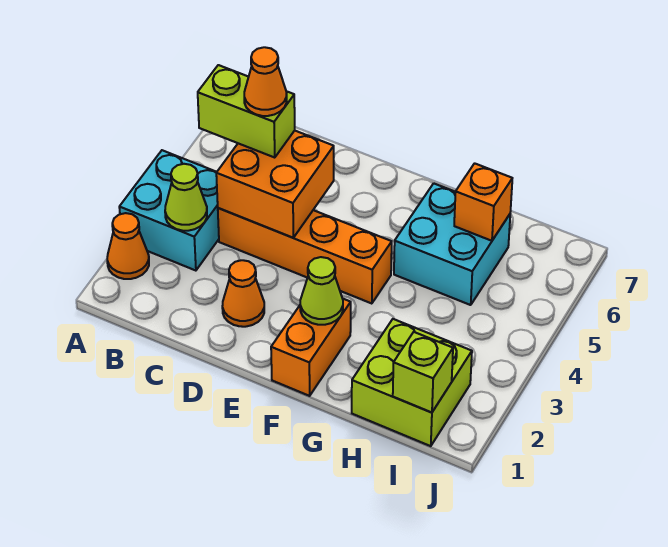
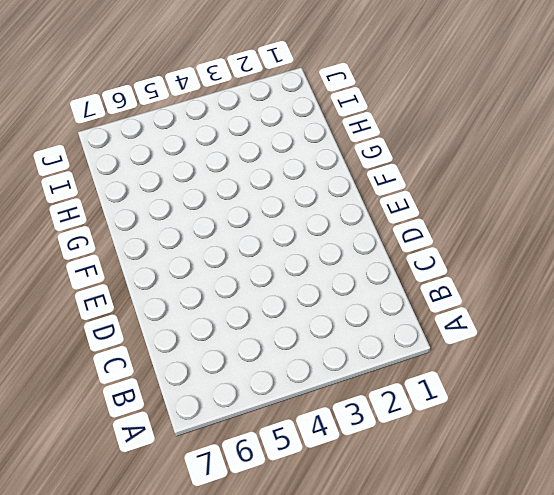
none -> orange cone A2 level 1
none -> cyan brick A3:B4 level 1
none -> orange brick C4:F4 level 1

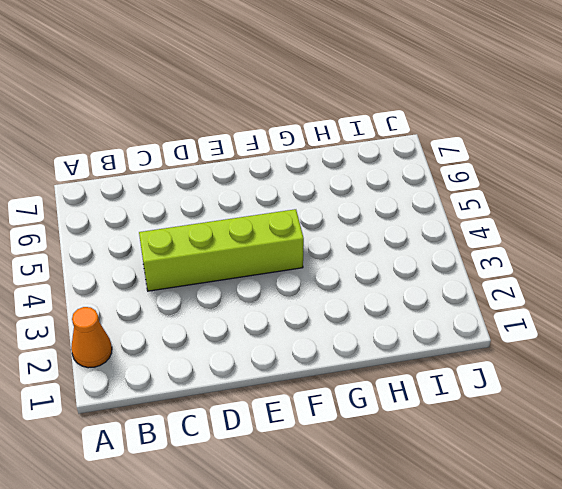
lime brick C4:F4 level 1 -> orange brick C4:F4 level 1
none -> cyan brick A3:B4 level 1
none -> orange cone D2 level 1
none -> orange brick F1:F2 level 1

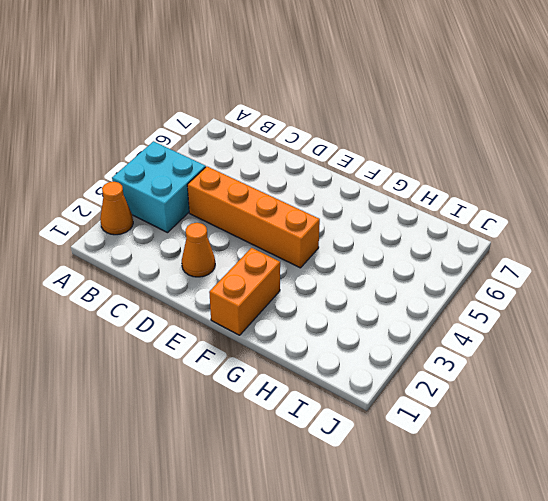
none -> cyan brick G5:H6 level 1
none -> lime brick H1:I2 level 1
none -> lime cone B3 level 2

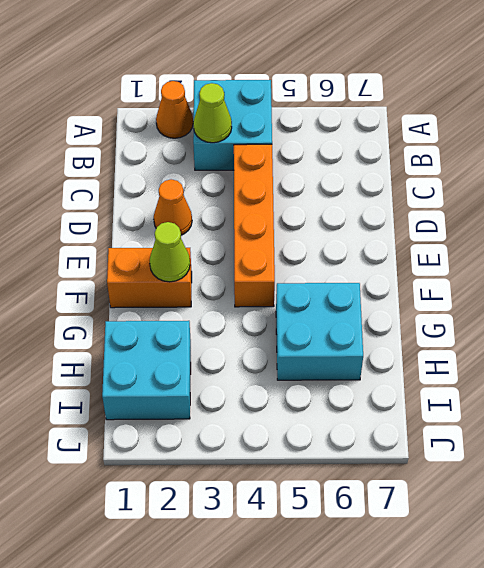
cyan brick H1:I2 level 1 -> lime brick H1:I2 level 1
none -> orange brick C4:D5 level 2
none -> orange brick H6 level 2
none -> lime brick I1 level 2

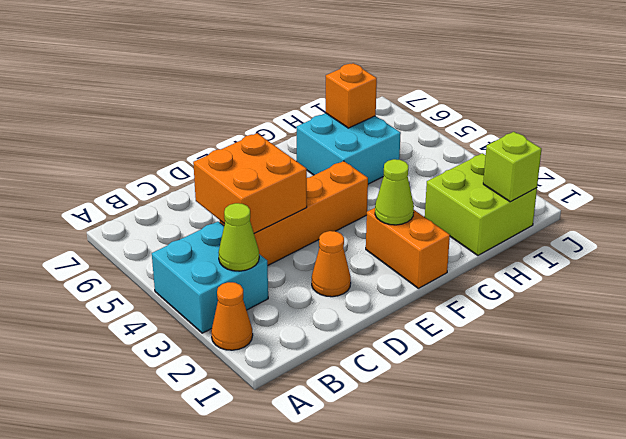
none -> lime brick B5:C5 level 3
none -> orange cone C5 level 4

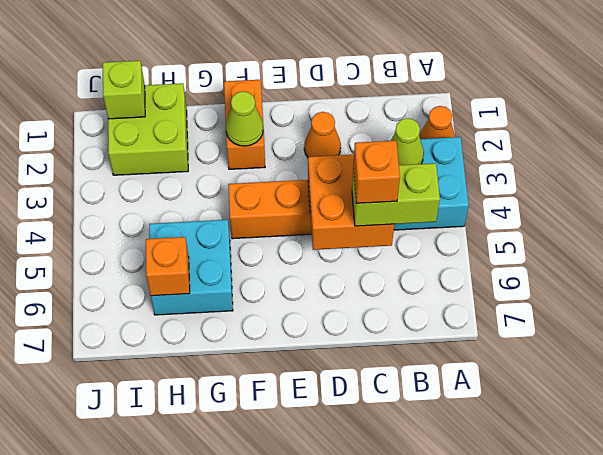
orange brick C5 level 4 -> orange cone C5 level 4

